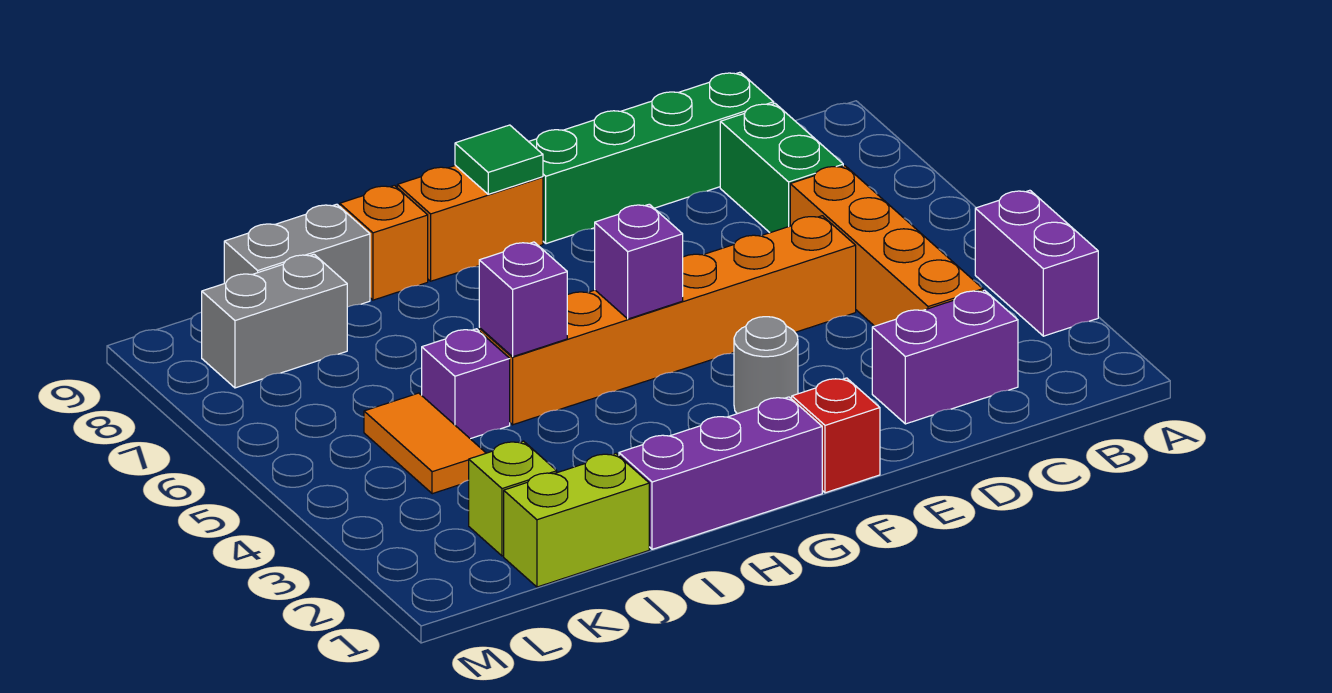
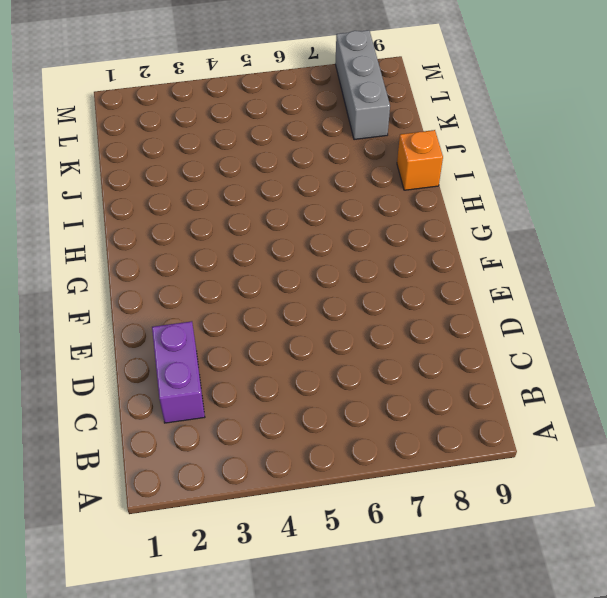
grey brick K8:M8 level 1 -> grey brick K8:L8 level 1
none -> purple brick A3:A4 level 1
none -> orange brick C3:C6 level 1
none -> green brick C7:C8 level 1

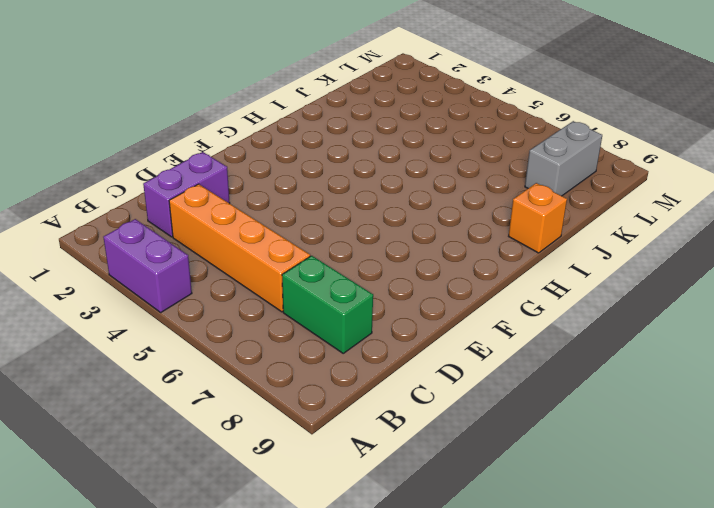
none -> green brick C9:F9 level 1
none -> orange brick D5:I5 level 1
none -> red brick F1 level 1

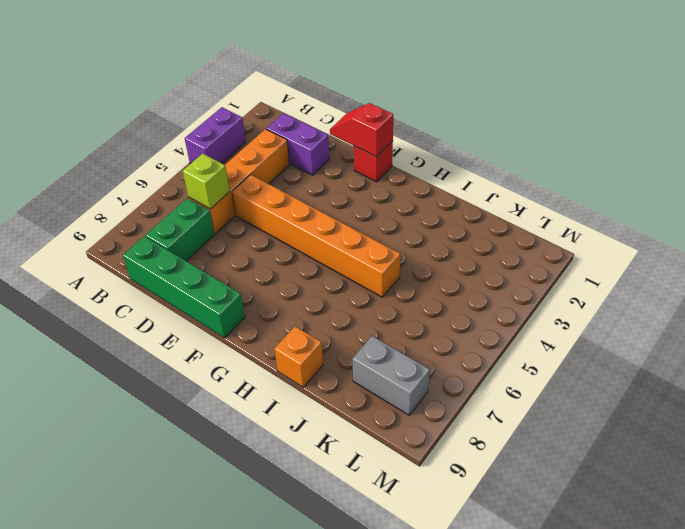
lime brick C6 level 2 -> lime brick K2 level 1
red slope E1:F1 level 2 top F -> none
none -> grey round brick F3 level 1
none -> purple brick G1:I1 level 1
none -> orange brick G9:H9 level 1

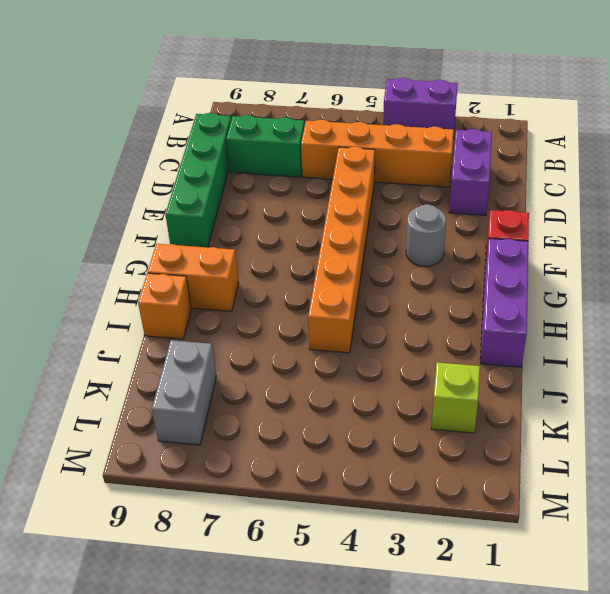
orange brick H8:H9 level 1 -> orange brick G9:H9 level 1
none -> lime brick J1:K1 level 1
none -> purple brick J5 level 1
none -> grey brick J9:K9 level 1

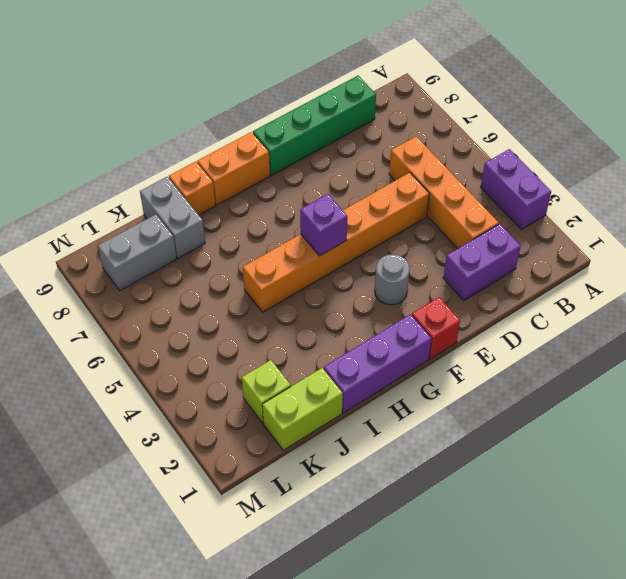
grey brick J8:J9 level 1 -> grey brick J9:K9 level 1
none -> green brick C7:C8 level 1
none -> purple brick J5 level 1
none -> orange tile K4:K5 level 1

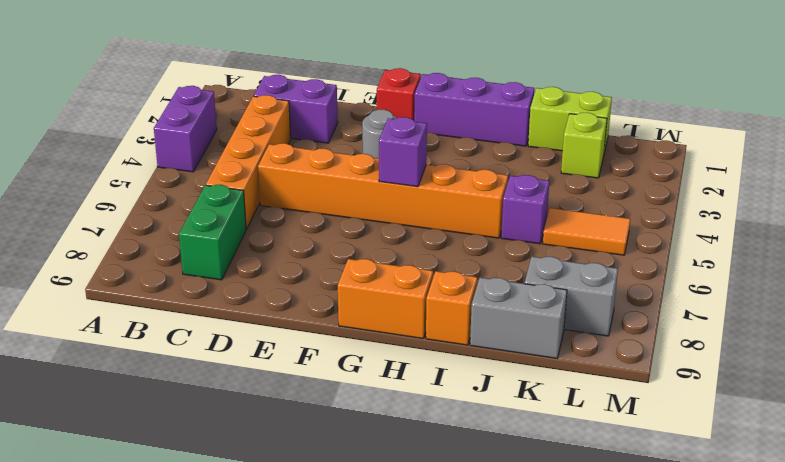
orange tile K5:L5 level 1 -> orange tile K4:K5 level 1
none -> green brick C9:F9 level 1
none -> green tile G9 level 2
none -> purple brick I5 level 2

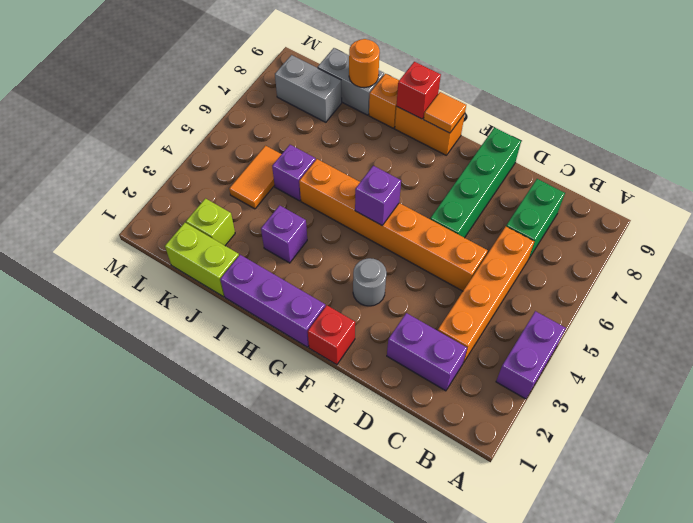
green brick E6:E9 level 1 -> green brick C9:F9 level 1
orange tile G9 level 2 -> green tile G9 level 2
red brick H9 level 2 -> none
purple brick I3 level 1 -> purple brick I5 level 2
orange round brick J9 level 2 -> none

